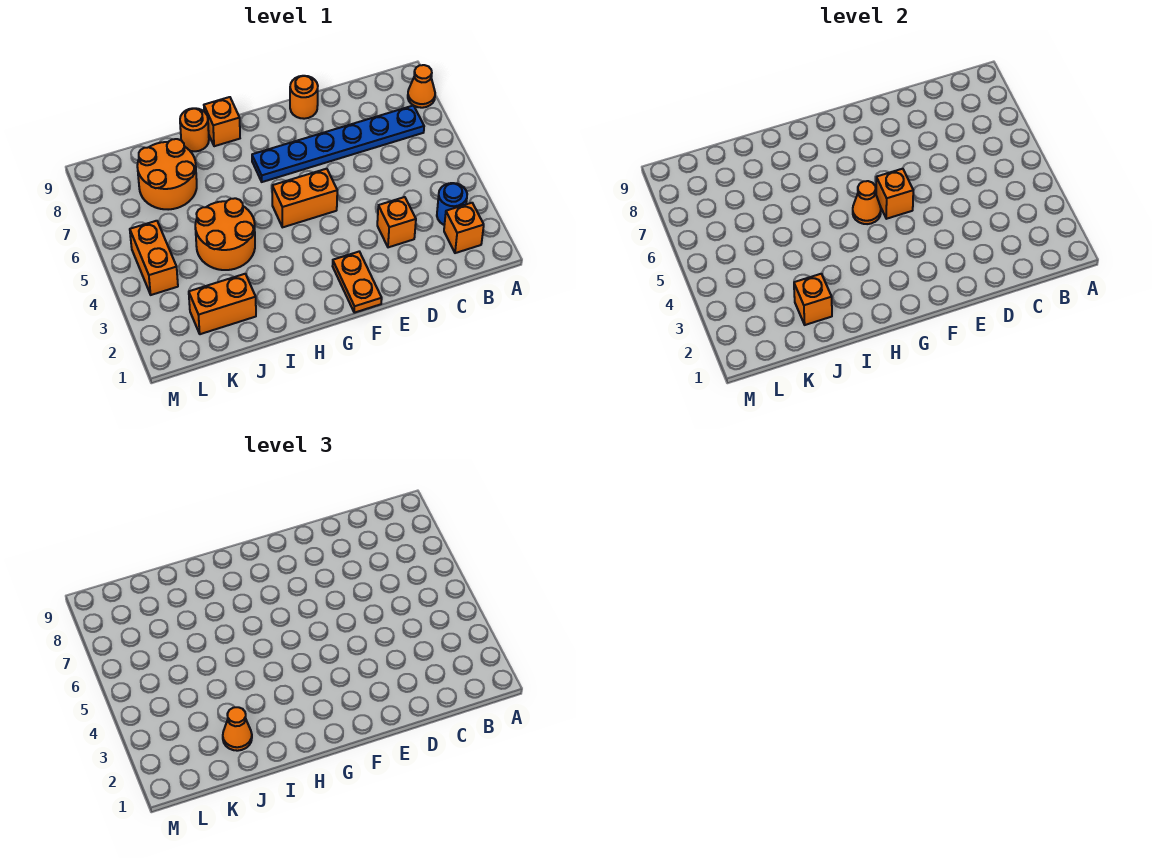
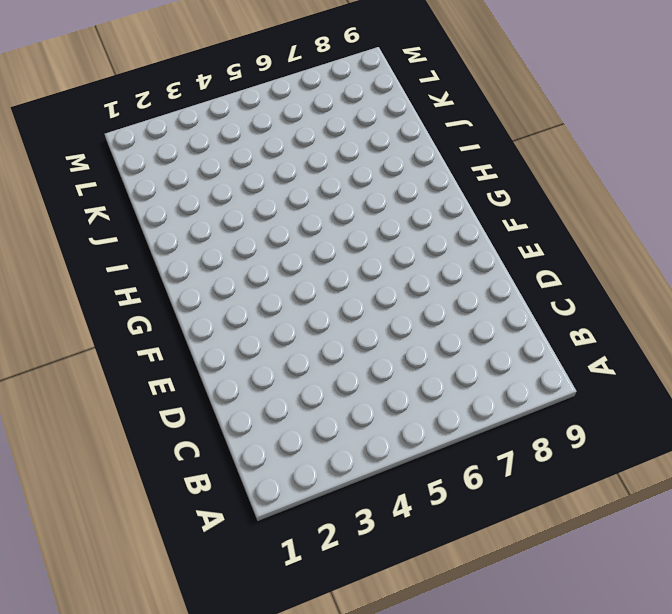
none -> orange cone A8 level 1
none -> orange brick B2 level 1
none -> blue round brick B3 level 1

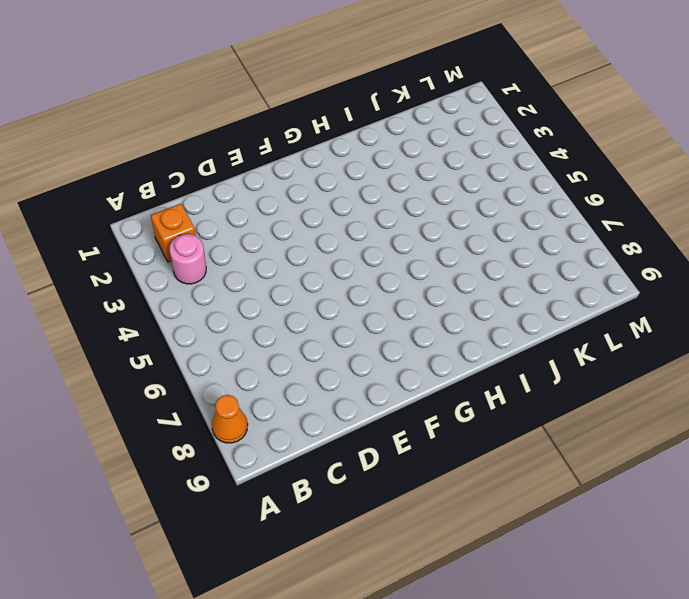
pink round brick B3 level 1 -> blue round brick B3 level 1
none -> blue plate B7:G7 level 1
none -> orange brick D3 level 1
none -> orange round brick E9 level 1

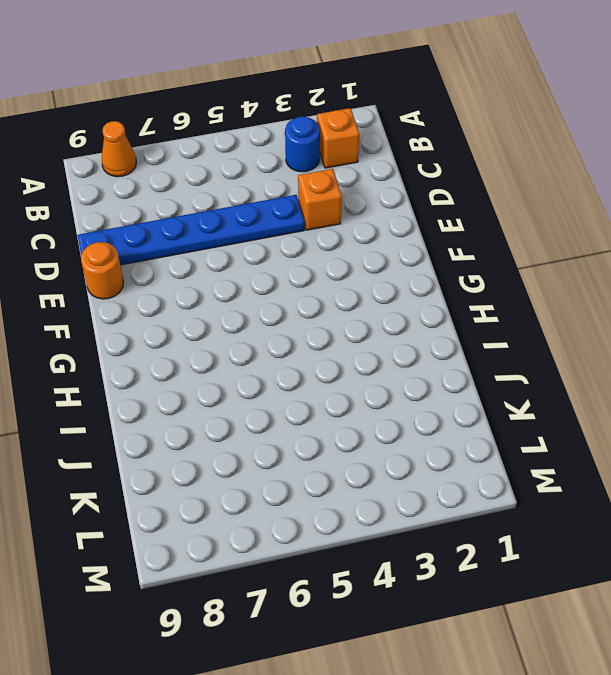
blue plate D4:D9 level 1 -> blue plate B7:G7 level 1
none -> orange plate F1:F2 level 1
none -> orange brick F5:G5 level 1
none -> orange brick H9 level 1

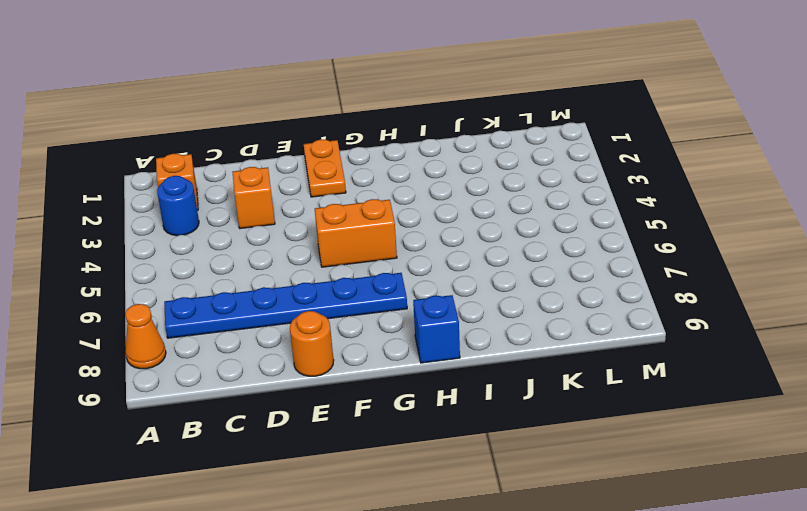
blue brick H9 level 1 -> orange brick H9 level 1
none -> orange round brick I4:J5 level 1
none -> orange round brick I9 level 1
none -> orange brick J2:K2 level 1

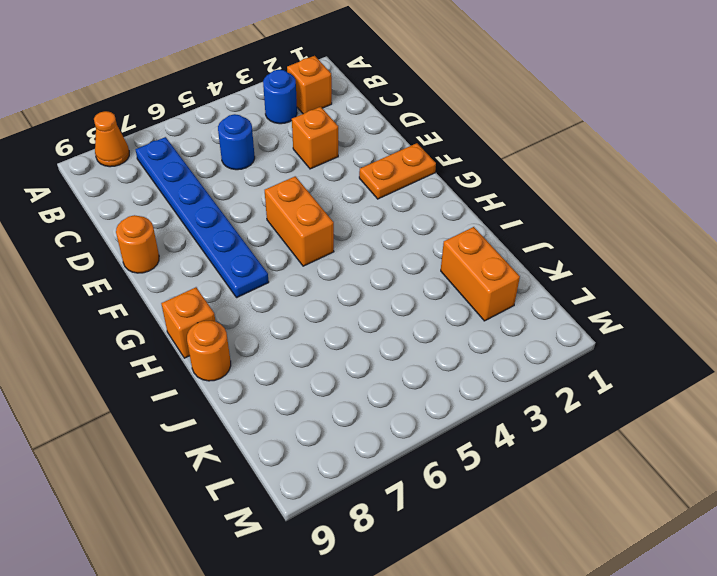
blue round brick C5 level 1 -> none
none -> orange round brick I4:J5 level 1
none -> orange round brick J7:K8 level 1
none -> orange brick L4:L5 level 1

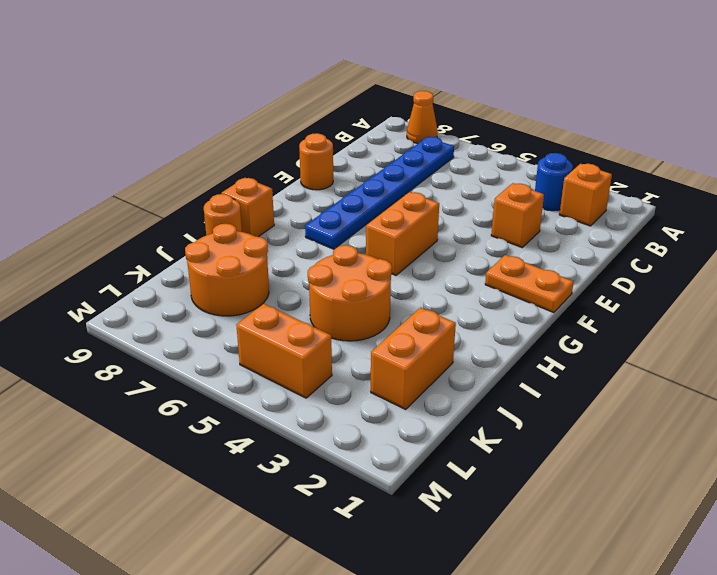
none -> orange brick F5 level 2
none -> orange cone G5 level 2
none -> orange brick J2 level 2

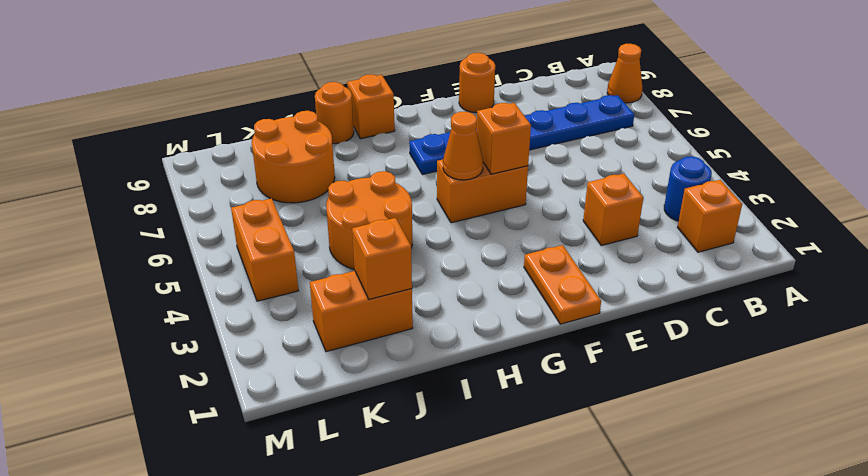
none -> orange cone J2 level 3

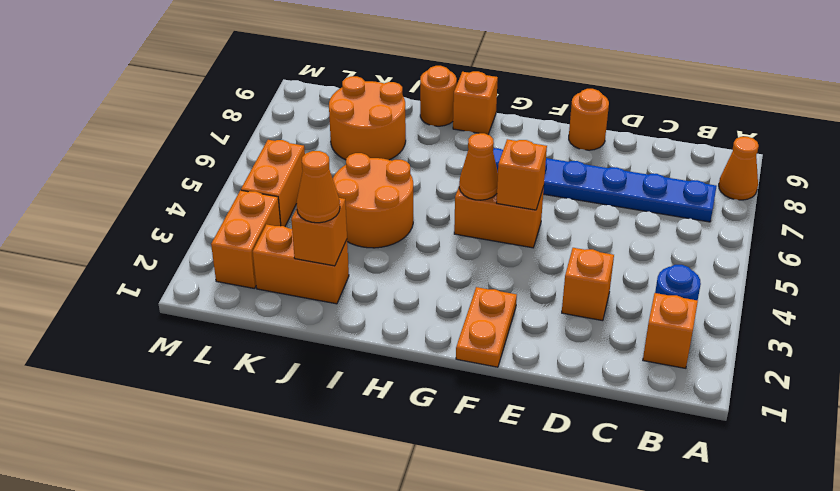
orange brick L2:L3 level 1 -> none

